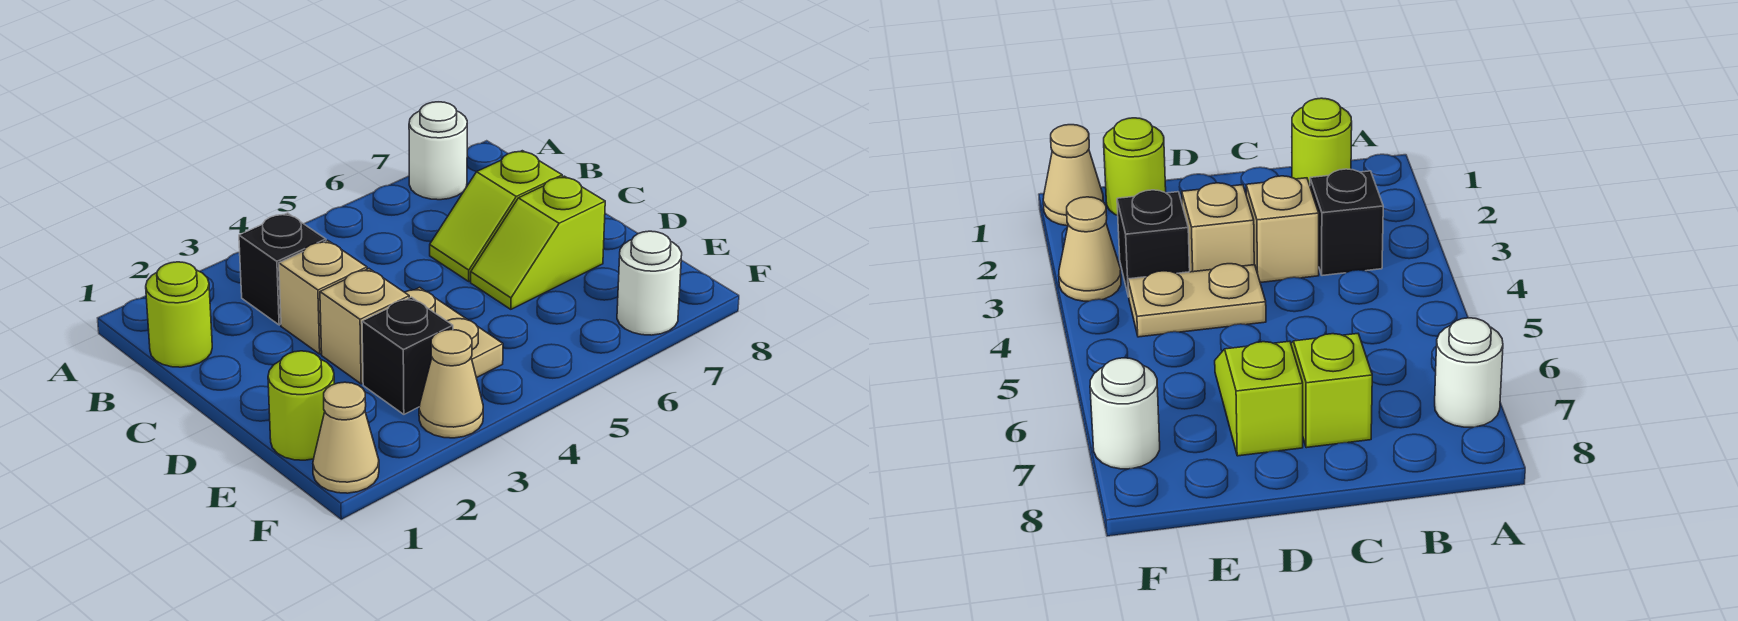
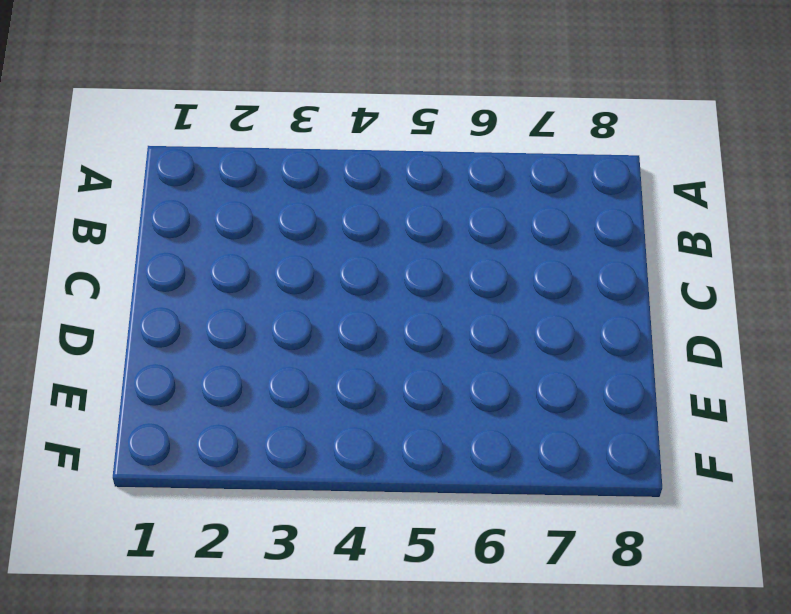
none -> white round brick A7 level 1
none -> lime round brick B1 level 1
none -> black brick B3 level 1

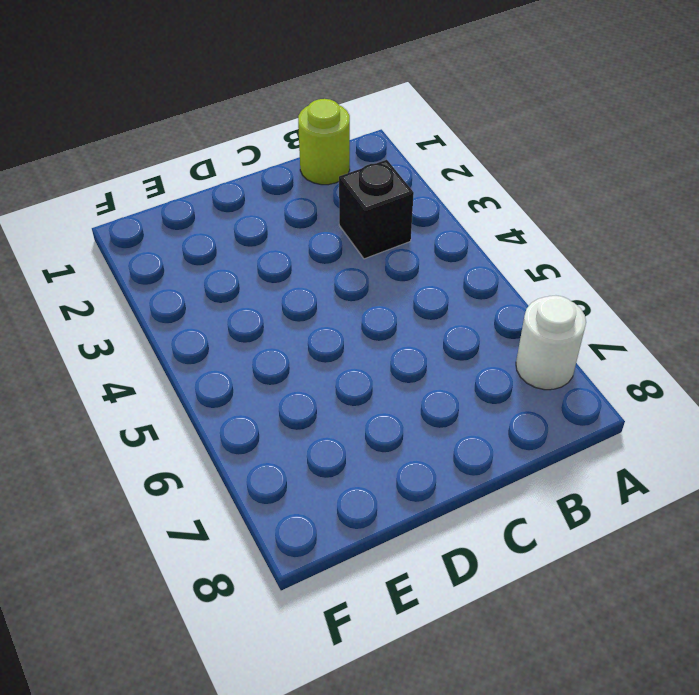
none -> tan brick C3 level 1
none -> lime slope C6:C7 level 1 top 7
none -> tan brick D3 level 1

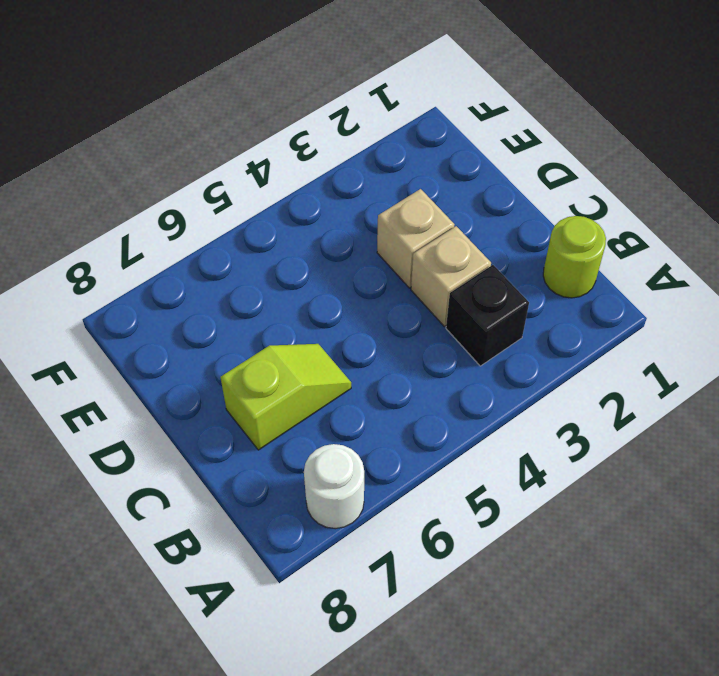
none -> tan plate D4:E4 level 1
none -> lime slope D6:D7 level 1 top 7
none -> lime round brick E1 level 1

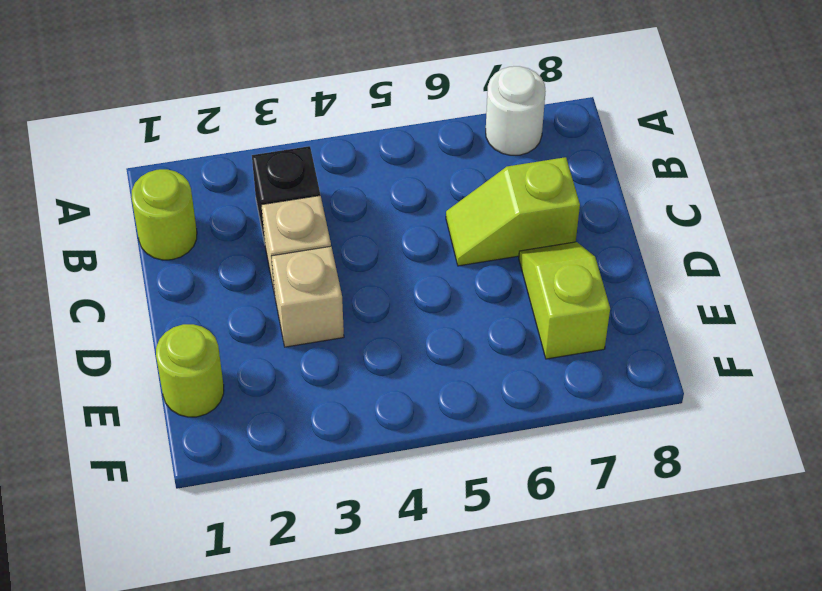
lime slope D7:E7 level 1 top E -> lime slope D6:D7 level 1 top 7
none -> tan plate D4:E4 level 1
none -> black brick E3 level 1
none -> tan cone F1 level 1

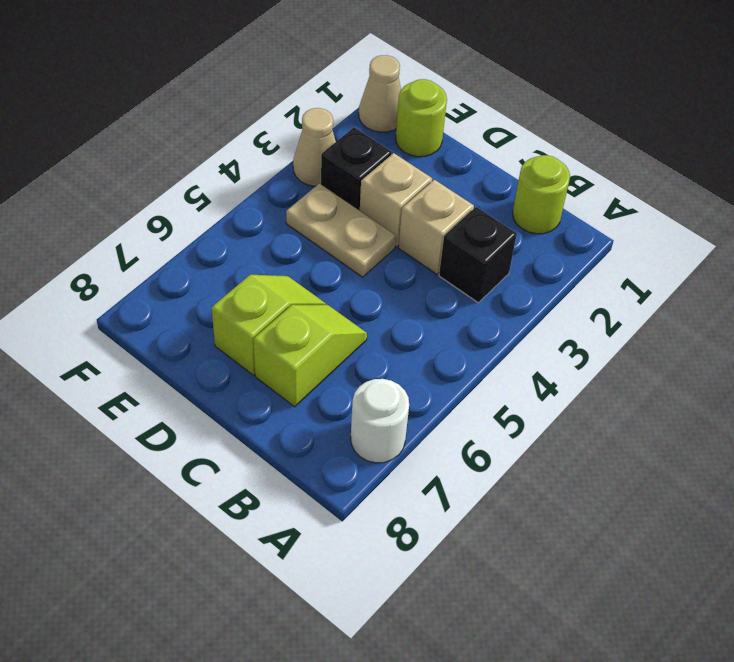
none -> white round brick F7 level 1

